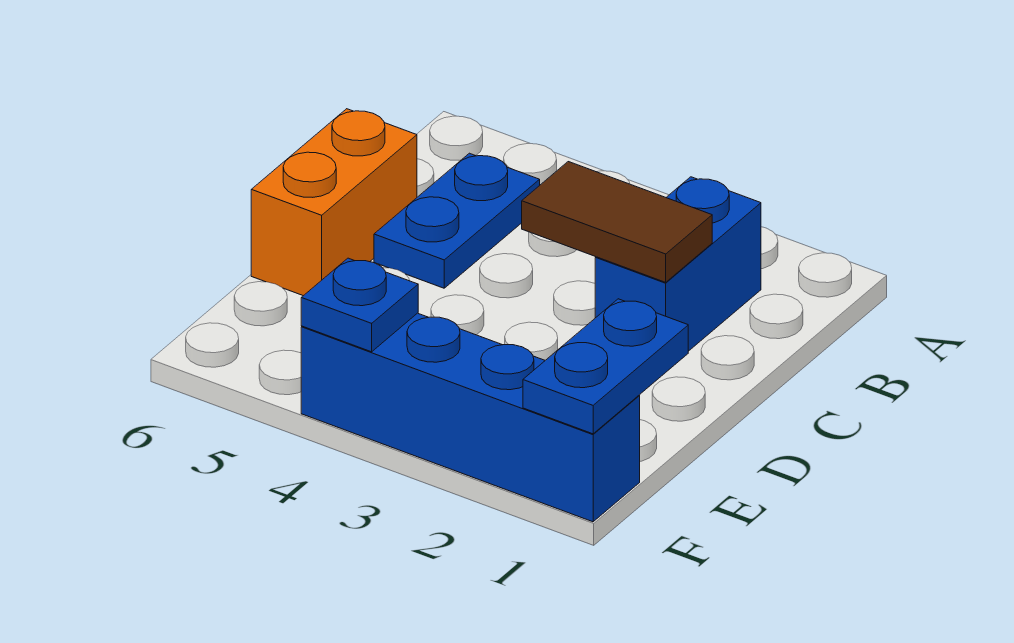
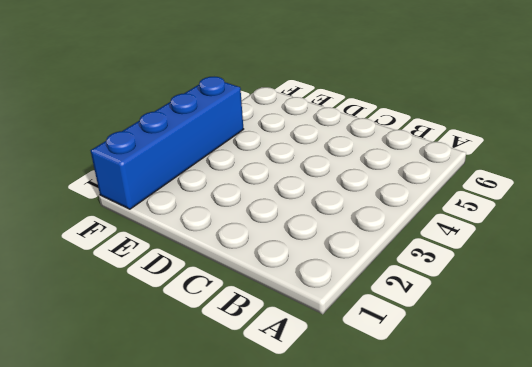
none -> blue brick B2:C2 level 1
none -> blue plate B5:C5 level 1

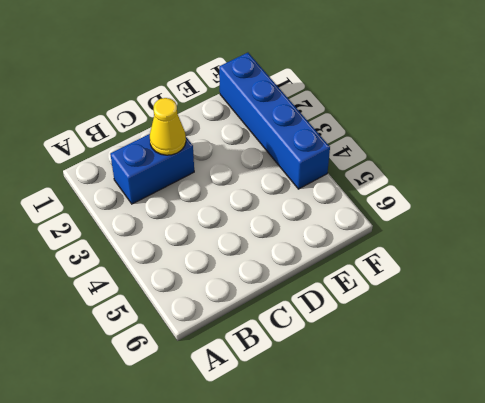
yellow cone C2 level 2 -> brown tile C2:C3 level 2
none -> blue plate B5:C5 level 1
none -> orange brick C6:D6 level 1

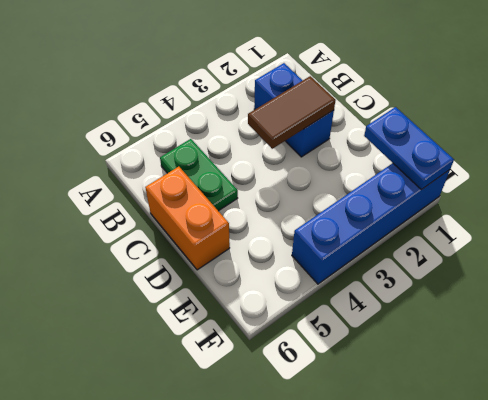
green plate B5:C5 level 1 -> blue plate B5:C5 level 1
none -> blue plate F4 level 2

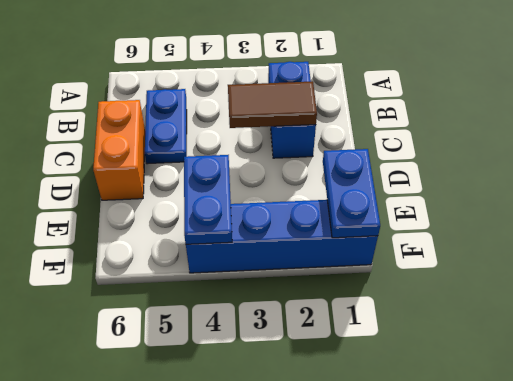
blue plate E4:F4 level 2 -> blue plate F4 level 2

